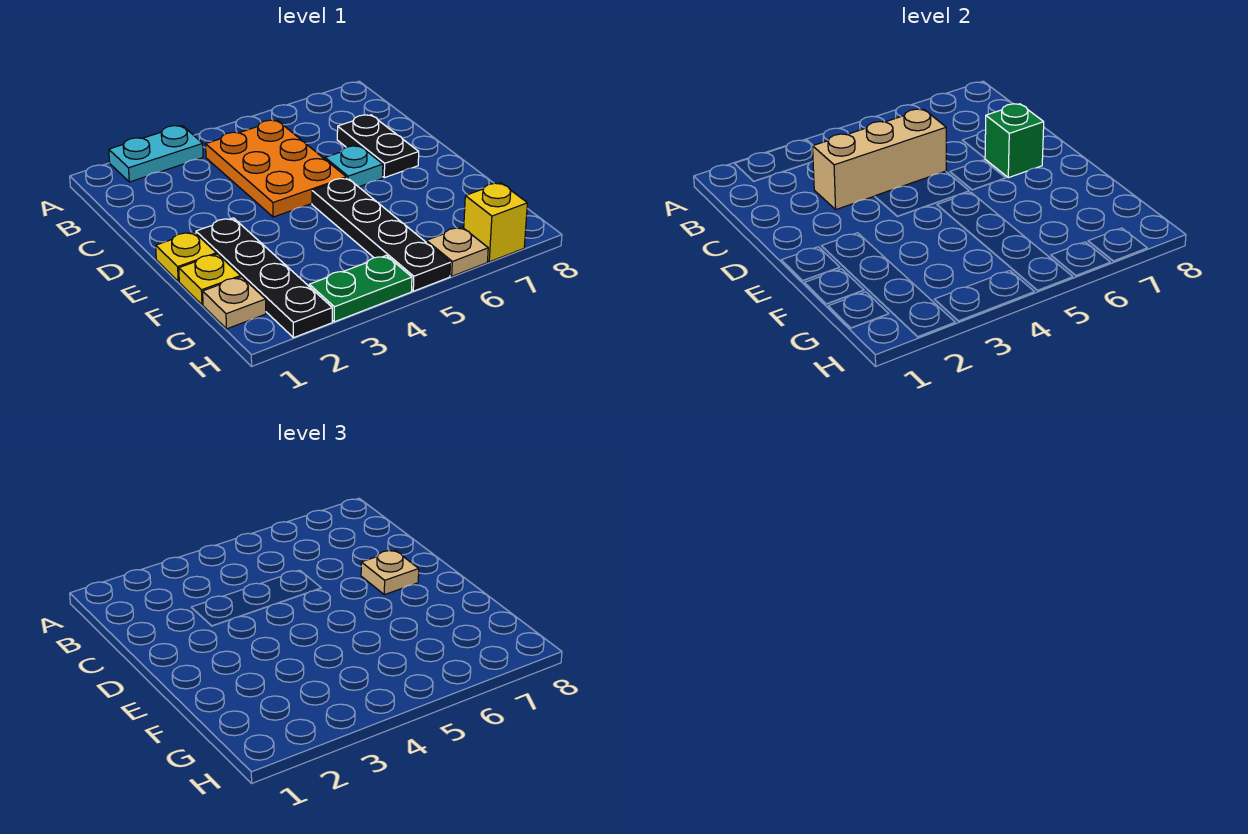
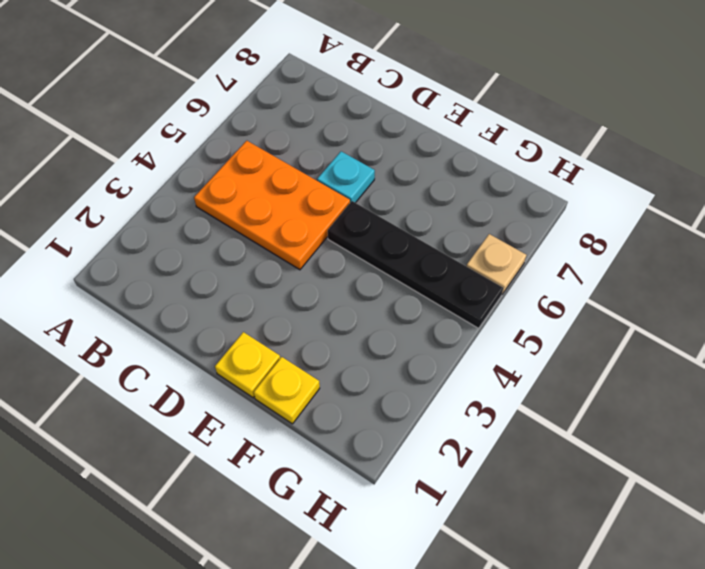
none -> cyan plate A2:A3 level 1
none -> black plate C7:D7 level 1
none -> black plate E2:H2 level 1

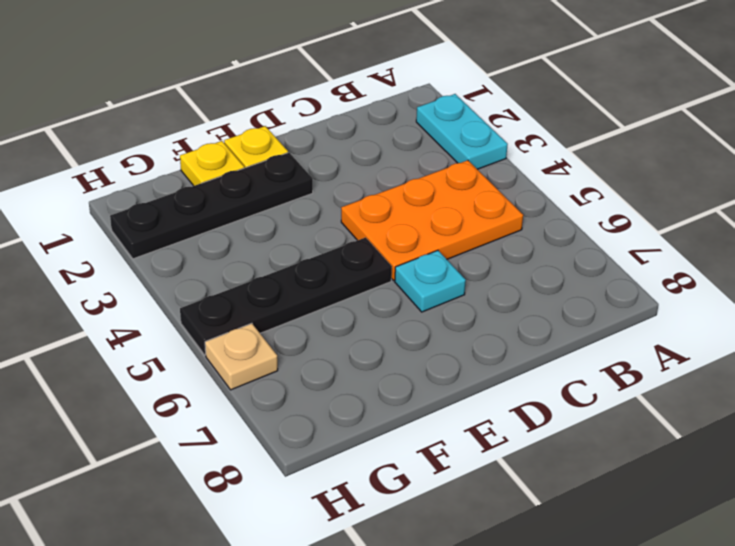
none -> black plate C7:D7 level 1
none -> tan plate G1 level 1
none -> green plate H3:H4 level 1

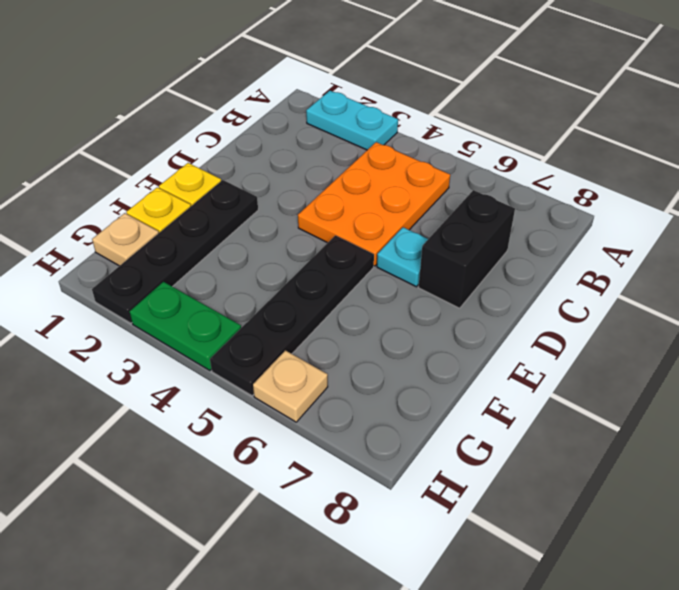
black brick C7:D7 level 1 -> black plate C7:D7 level 1
none -> yellow brick H7 level 1
none -> tan brick C3:C5 level 2
none -> green brick D7 level 2

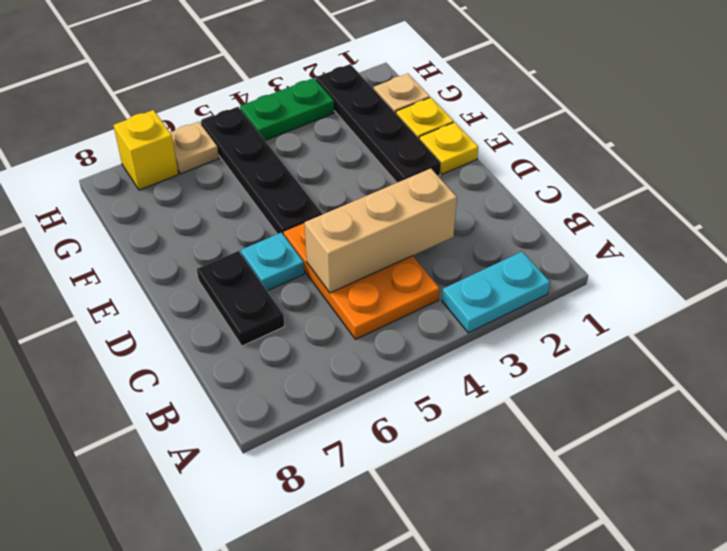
none -> green brick D7 level 2
none -> tan plate D7 level 3

